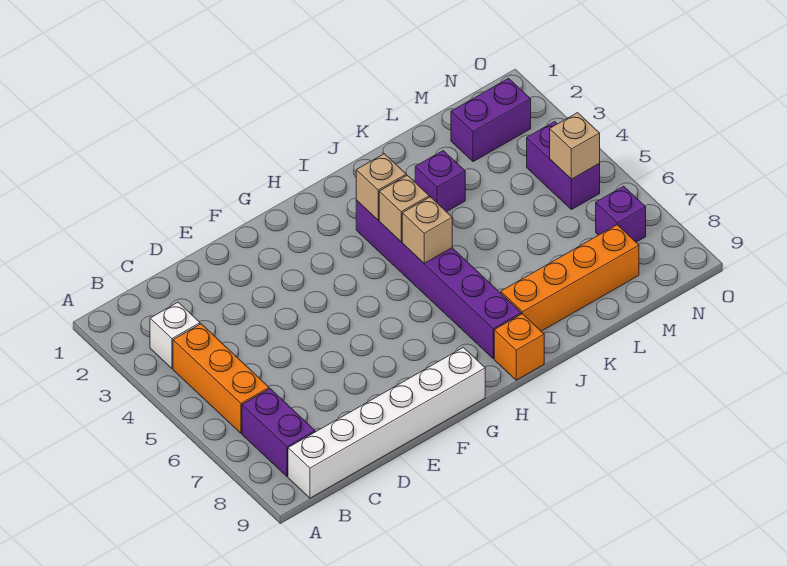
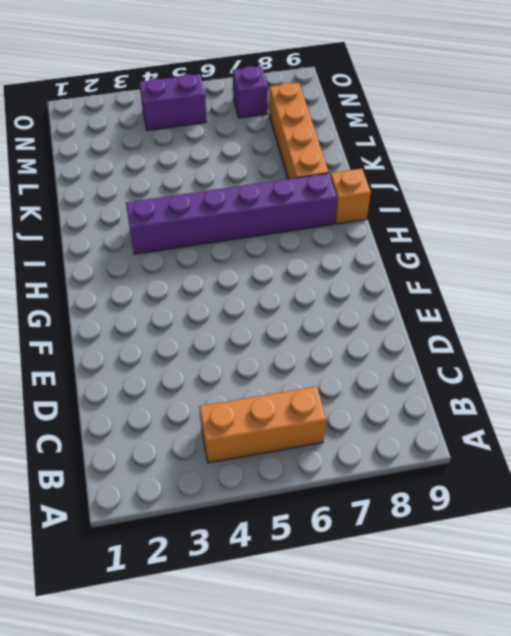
none -> white brick B3 level 1
none -> purple brick B7:B8 level 1
none -> white brick B9:G9 level 1

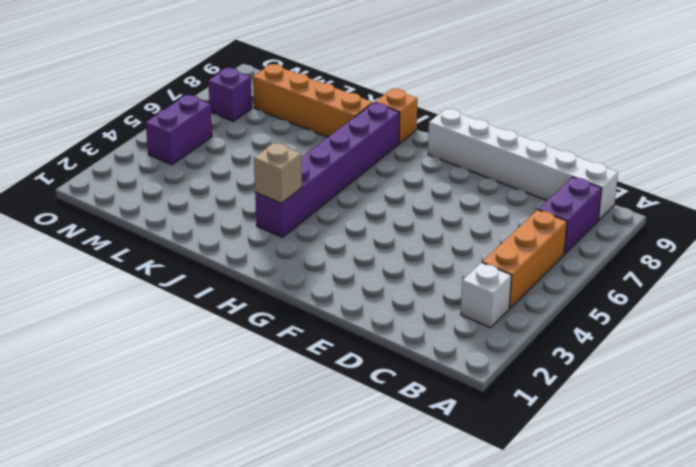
none -> purple brick K3 level 1
none -> purple brick M2:N2 level 1
none -> tan brick I4 level 2

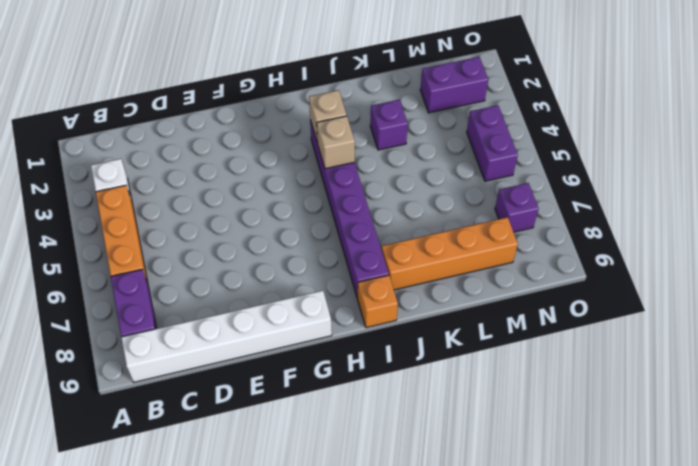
none -> tan brick I5 level 2
none -> tan brick N5 level 2

